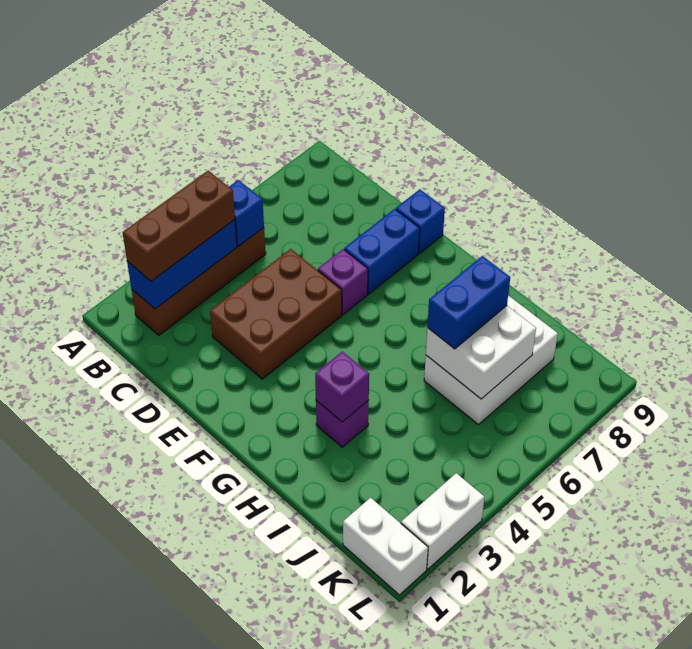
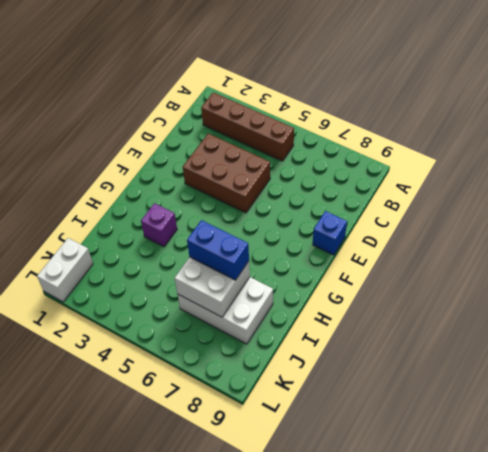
none -> purple brick E6 level 1
none -> blue brick E7:E8 level 1
none -> white brick L2:L3 level 1

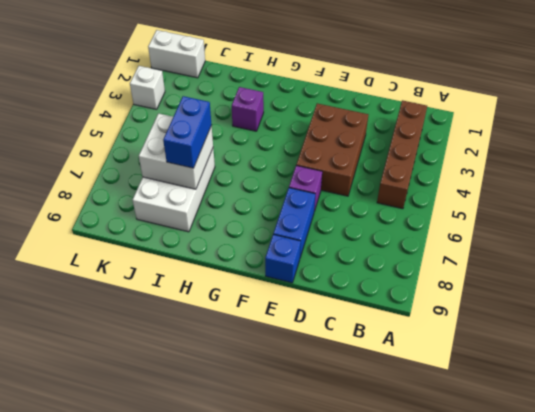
white brick L3 level 1 -> white brick L2:L3 level 1
none -> blue brick B2:B4 level 2
none -> blue brick B5 level 2
none -> purple brick H3 level 2

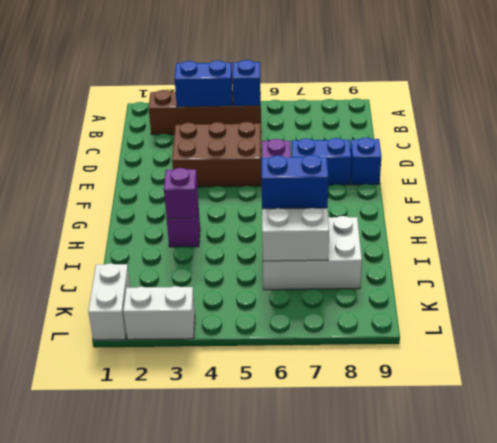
blue brick B3:B4 level 2 -> blue brick B2:B4 level 2
none -> brown brick B2:B4 level 3

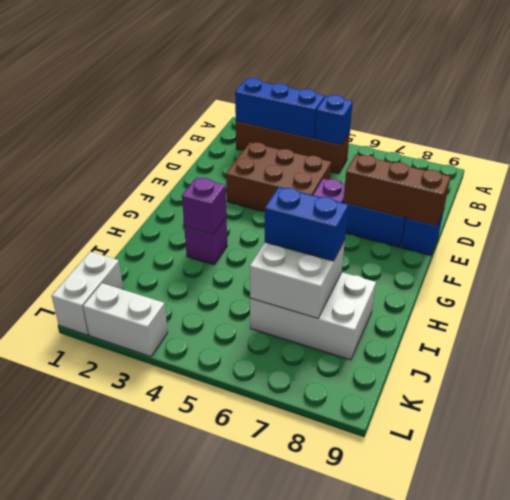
brown brick E7:E9 level 2 -> brown brick B2:B4 level 3

